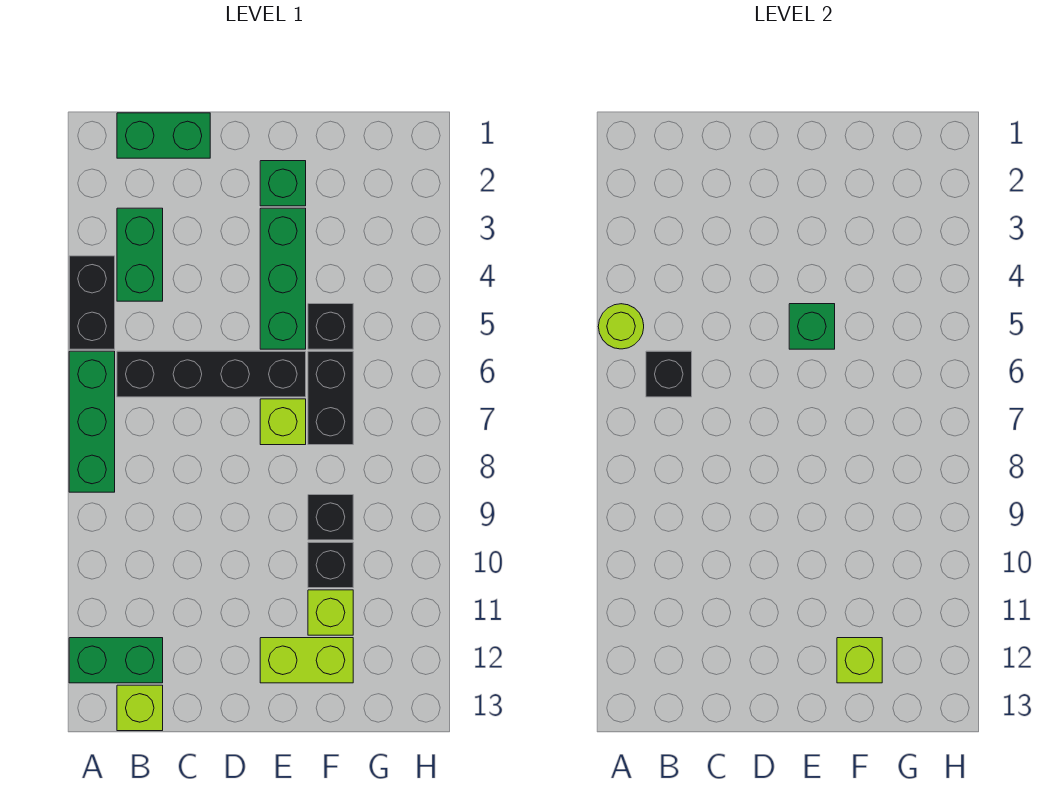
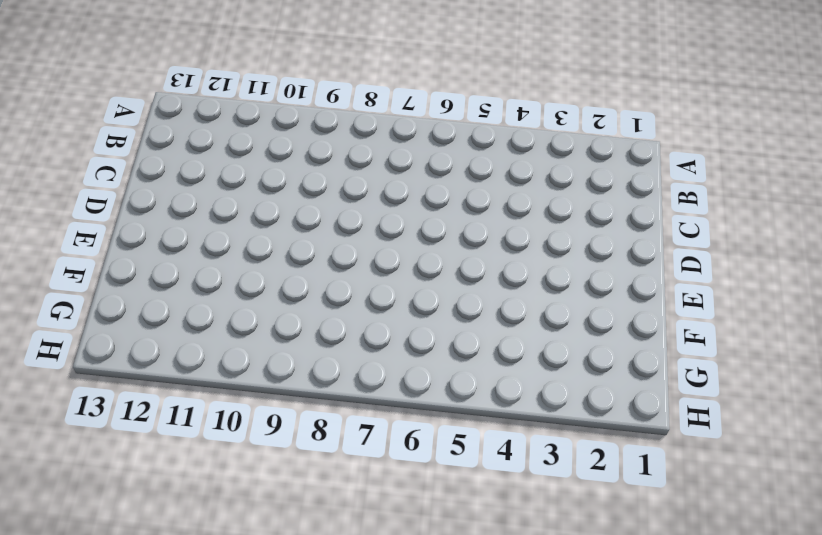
none -> black brick A4:A5 level 1
none -> green brick A6:A8 level 1
none -> green brick A12:B12 level 1

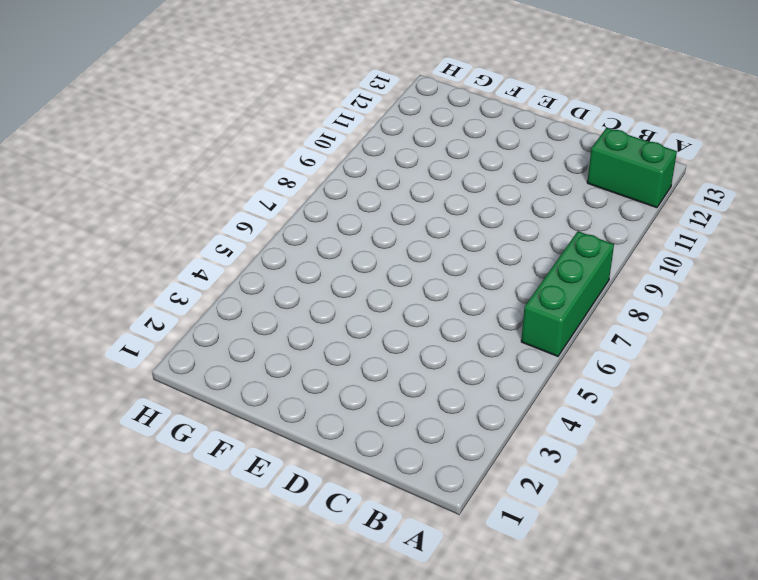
none -> black brick A4:A5 level 1
none -> green brick B1:C1 level 1
none -> green brick B3:B4 level 1

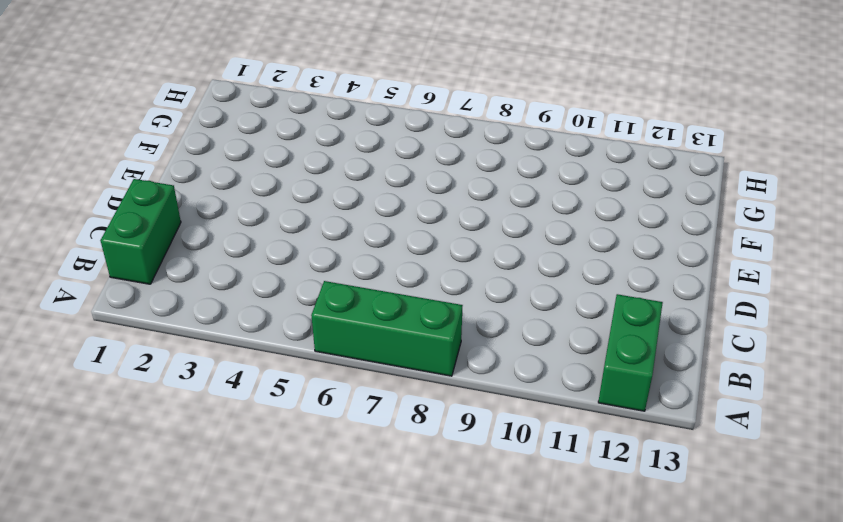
none -> black brick A4:A5 level 1
none -> green brick B3:B4 level 1
none -> black brick B6:E6 level 1

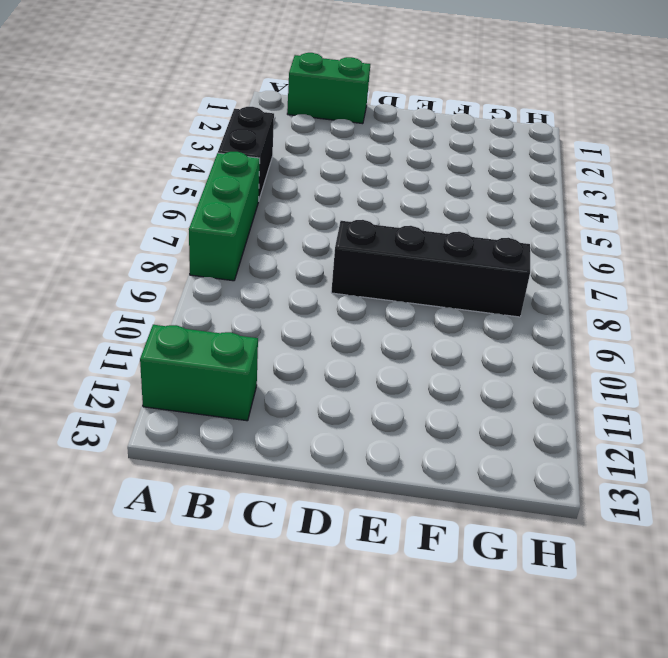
black brick D8:G8 level 1 -> black brick B6:E6 level 1
none -> green brick B3:B4 level 1
none -> lime brick B13 level 1
none -> green brick E2 level 1

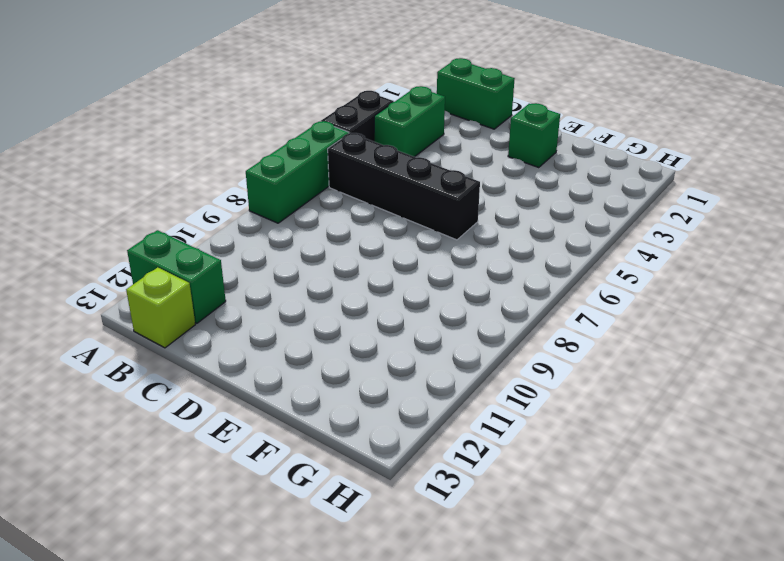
none -> green brick E3:E5 level 1
none -> lime brick E7 level 1
none -> lime brick E12:F12 level 1

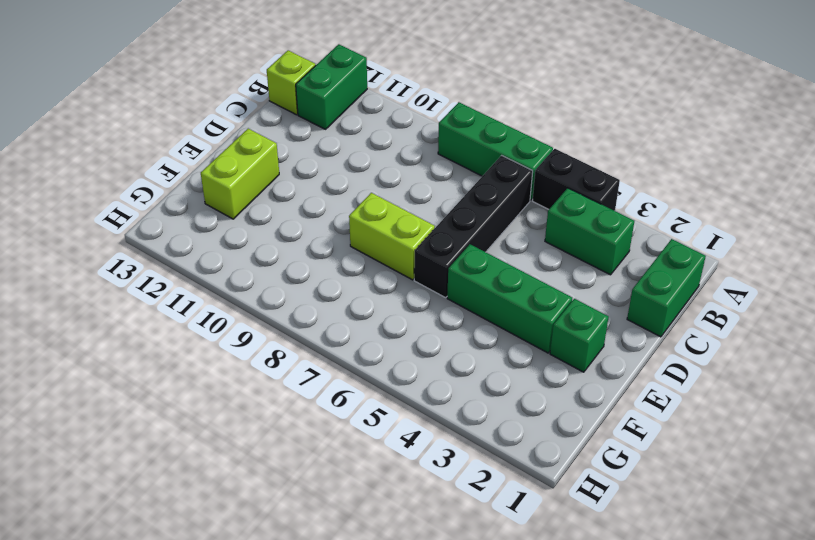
lime brick E7:E8 level 1 -> lime brick E7 level 1
none -> black brick F5 level 1
none -> black brick F6:F7 level 1
none -> black brick F9 level 1

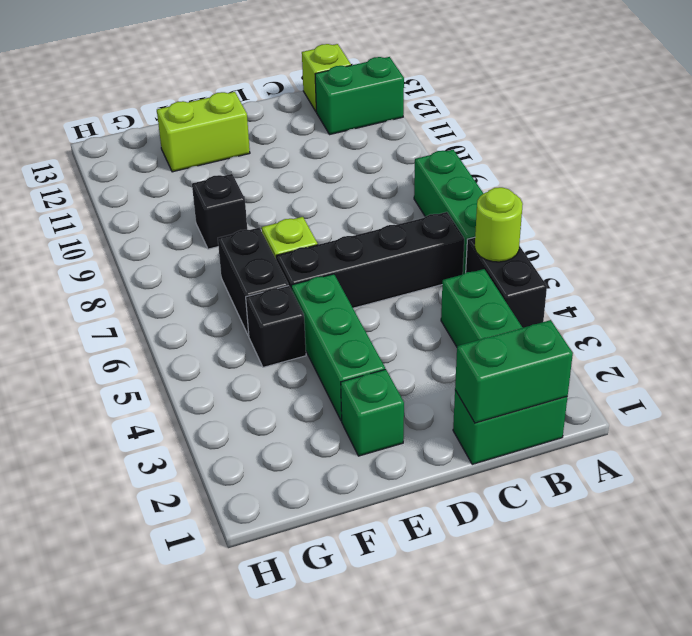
green brick B1:C1 level 2 -> none
none -> black brick F10 level 1
none -> lime brick F11 level 1
none -> black brick B6 level 2

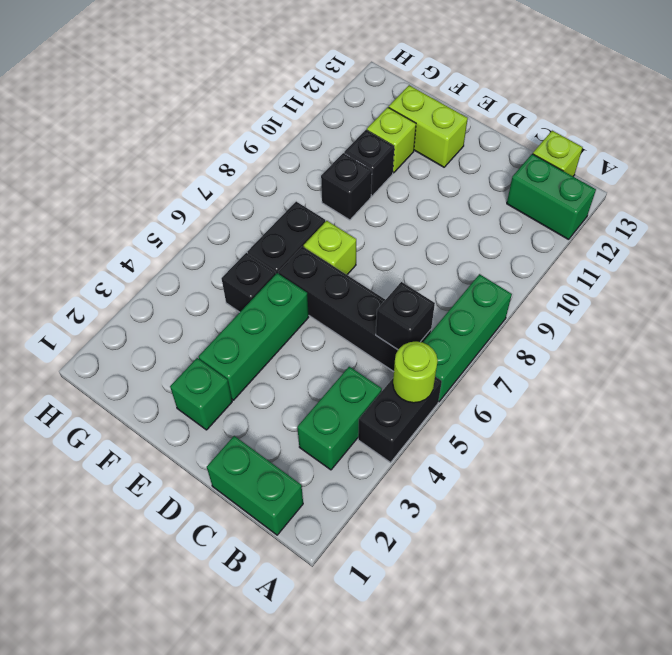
none -> green brick E5 level 2
none -> lime brick F12 level 2

